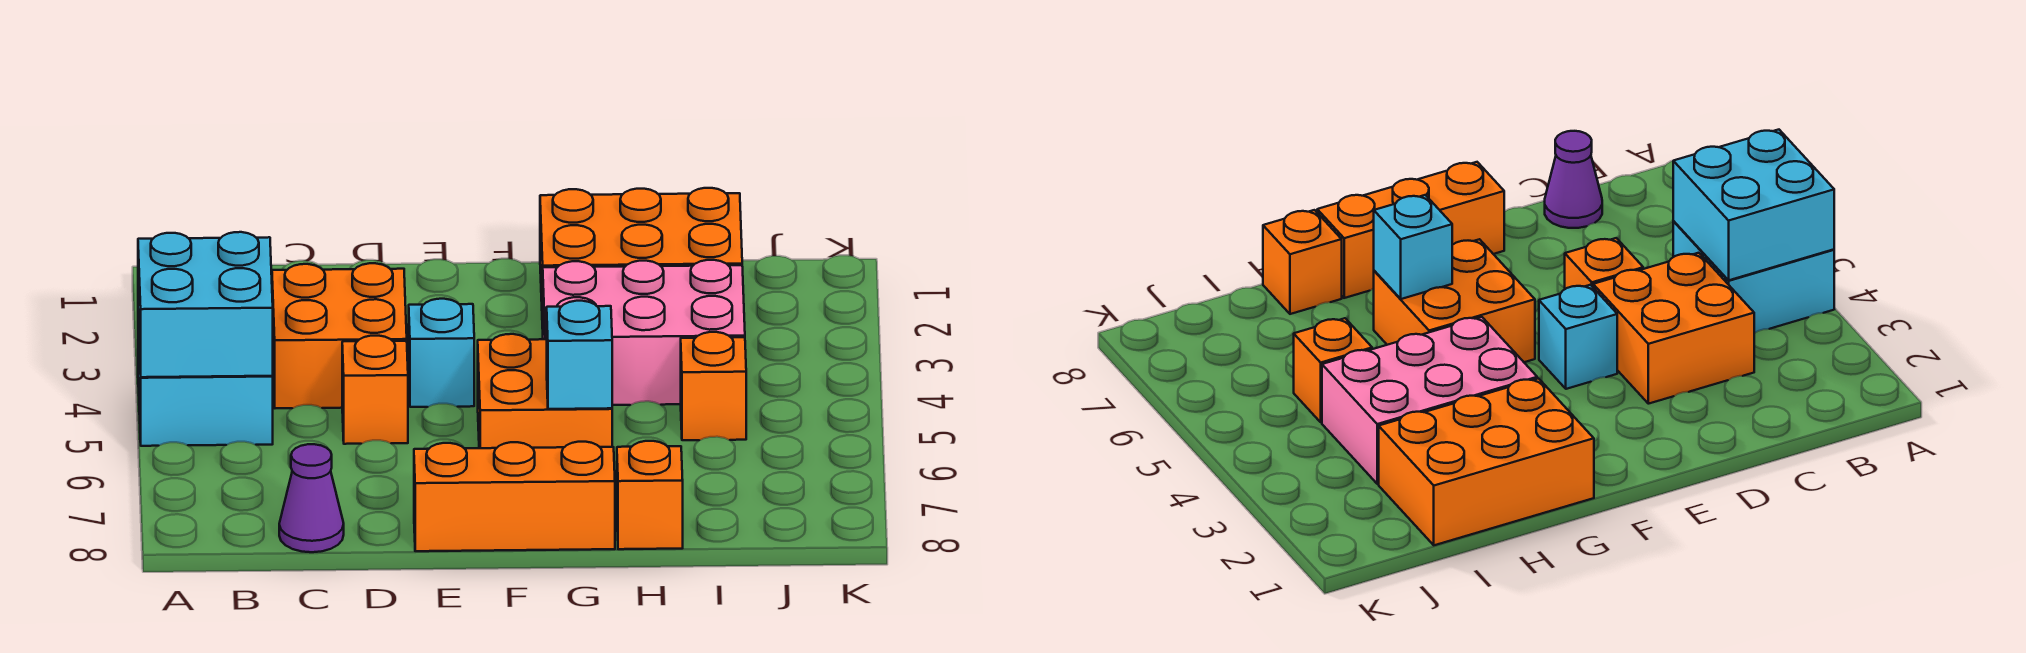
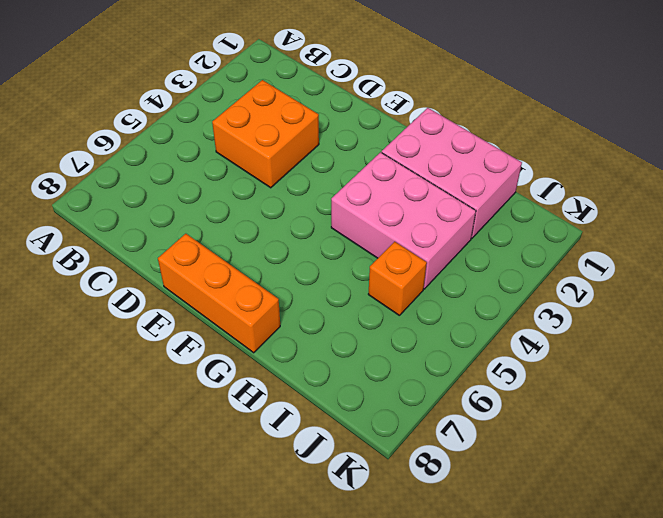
pink brick G1:I2 level 1 -> orange brick G1:I2 level 1
none -> cyan brick A4:B5 level 1
none -> purple cone C8 level 1
none -> orange brick D5 level 1

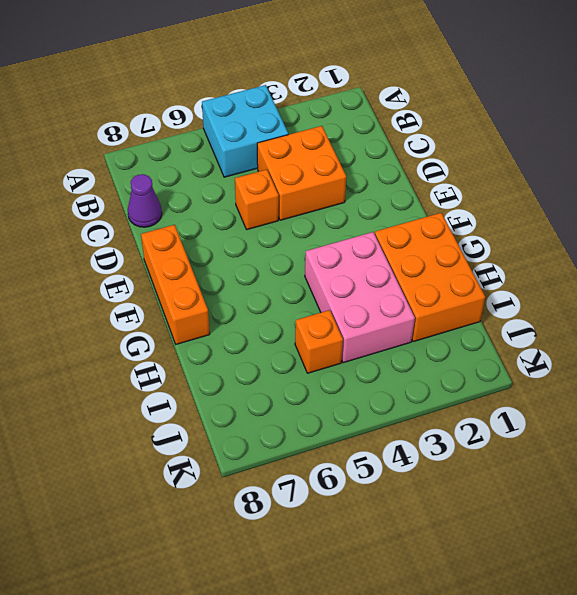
none -> cyan brick E4 level 1
none -> orange brick F5:G6 level 1
none -> orange brick H8 level 1

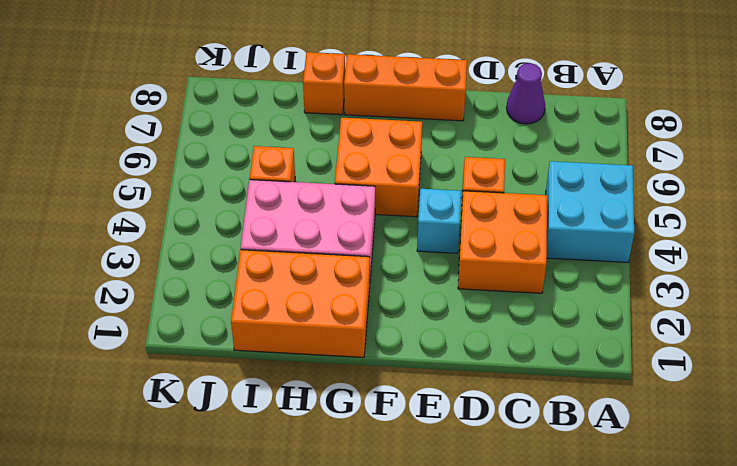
none -> cyan brick A4:B5 level 2
none -> cyan brick G6 level 2

